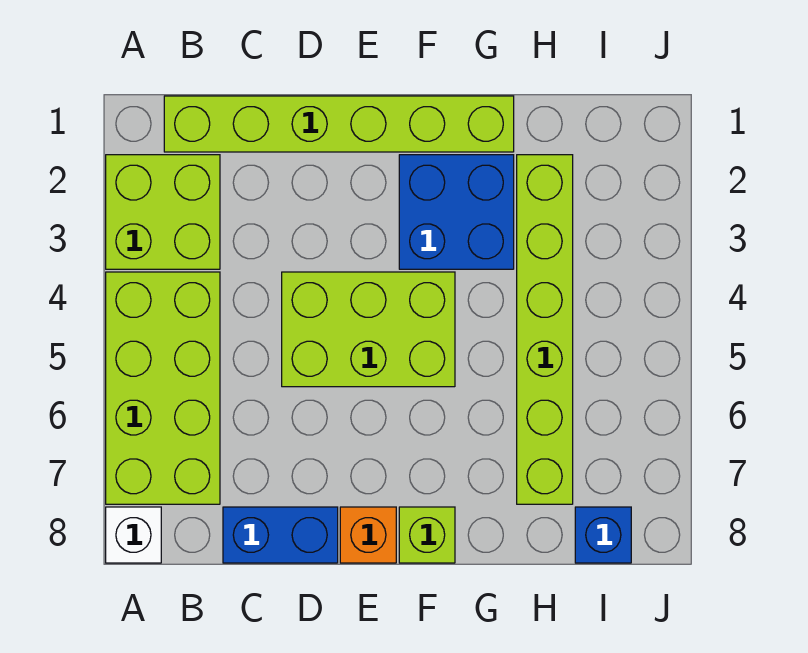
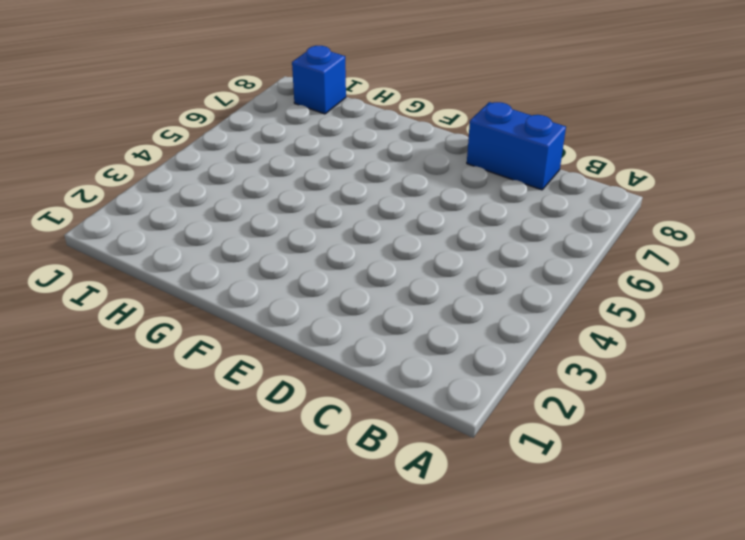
none -> lime brick A2:B3 level 1
none -> lime brick A4:B7 level 1

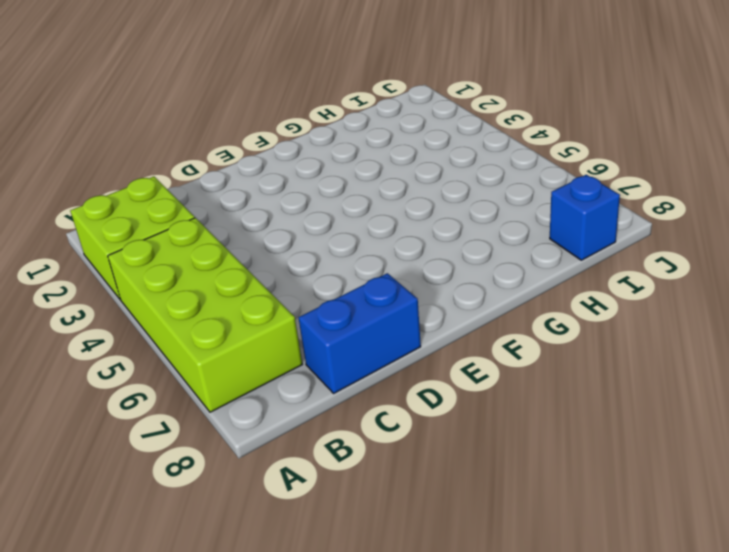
none -> white brick A8 level 1
none -> lime brick B1:G1 level 1

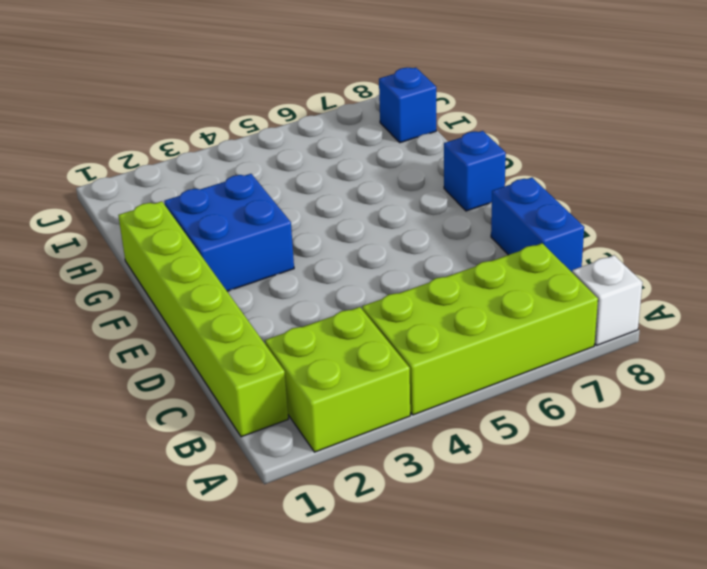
blue brick F8 level 1 -> lime brick F8 level 1
none -> lime brick D4:F5 level 1
none -> orange brick E8 level 1

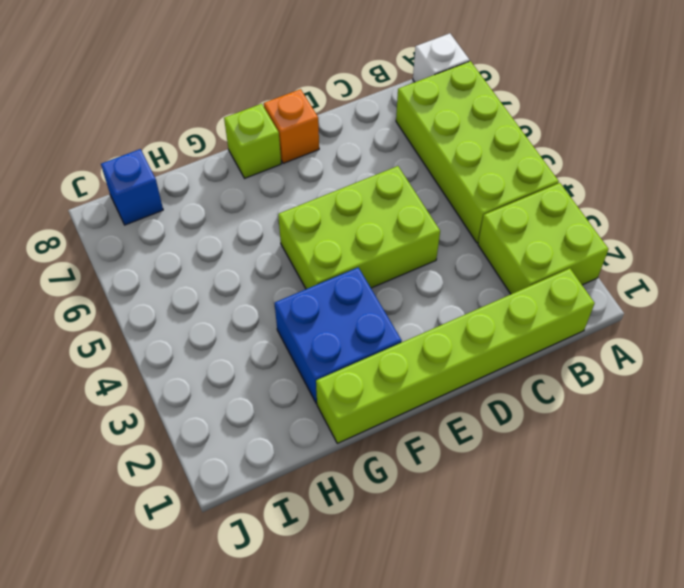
none -> blue brick C8:D8 level 1
none -> lime brick H2:H7 level 1

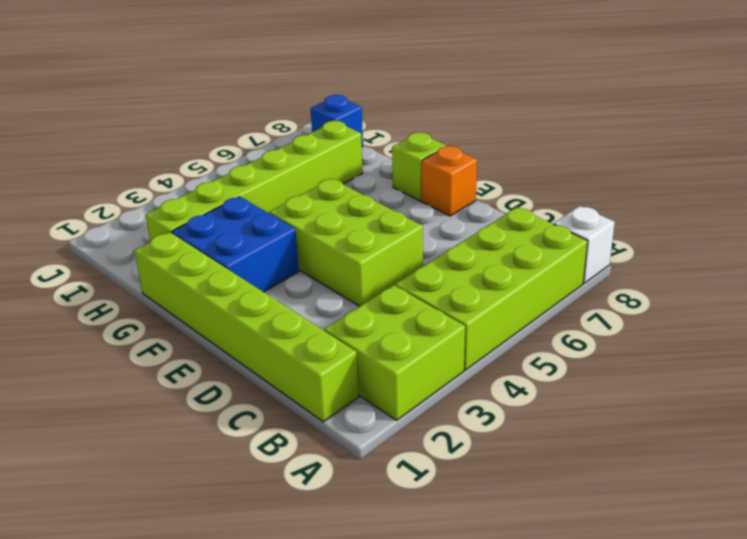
none -> blue brick C8:D8 level 1

